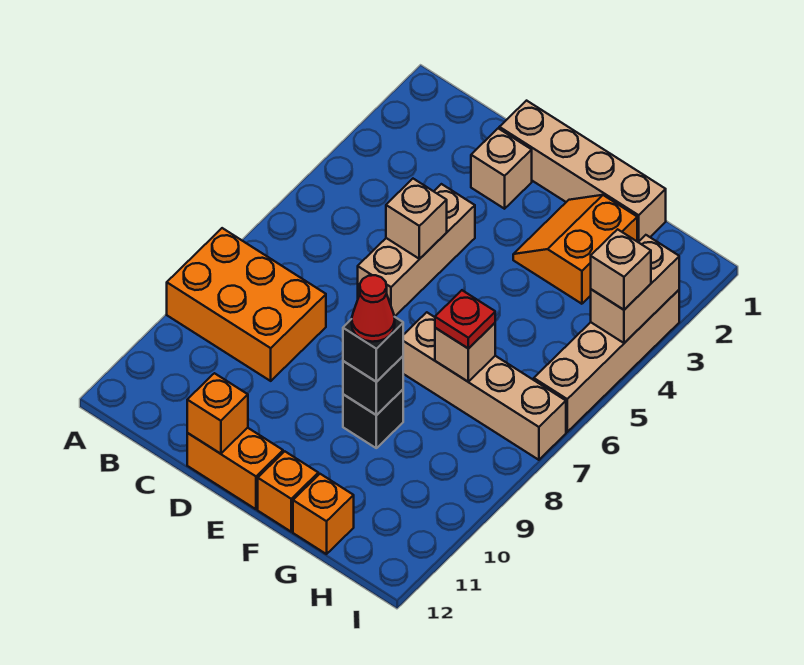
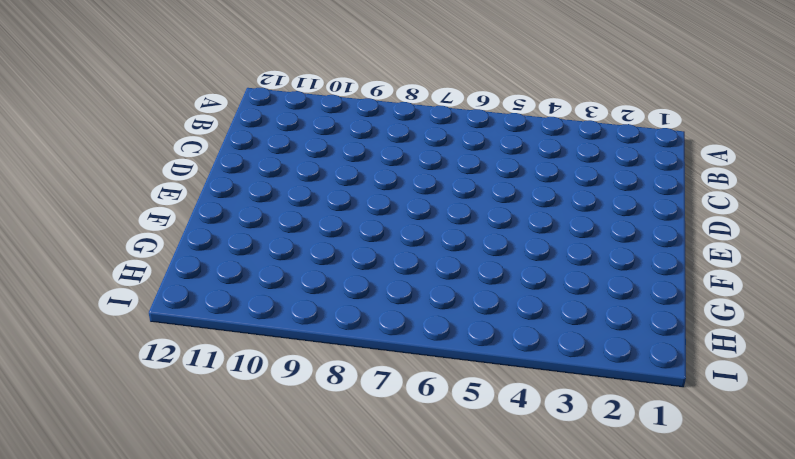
none -> orange brick A8:C9 level 1
none -> tan brick D1:G1 level 1
none -> tan brick D2 level 1

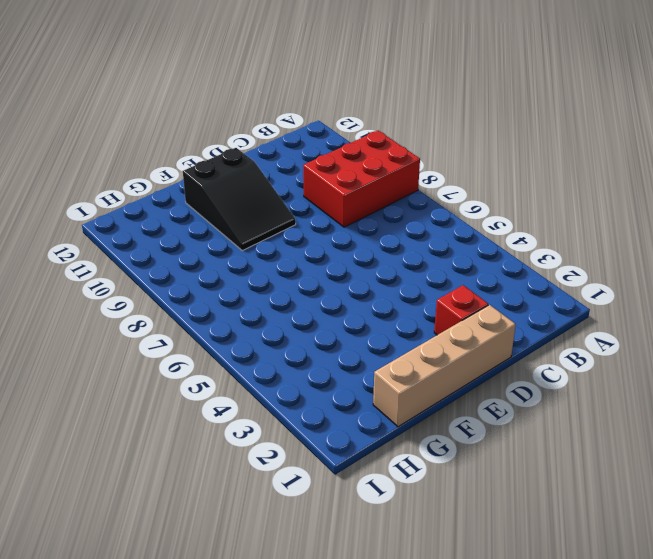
red brick A8:C9 level 1 -> orange brick A8:C9 level 1
red brick D2 level 1 -> tan brick D2 level 1
black slope E9:F11 level 1 top 11 -> black brick F9 level 1
none -> tan brick D4:D6 level 1
none -> orange brick D12:E12 level 1
none -> orange slope F2:G3 level 1 top G

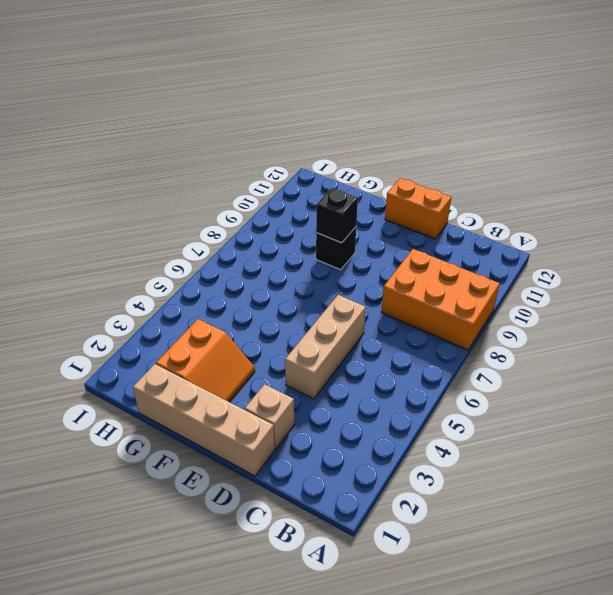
none -> tan brick F7:I7 level 1
none -> orange brick F12 level 1
none -> orange brick G12 level 1

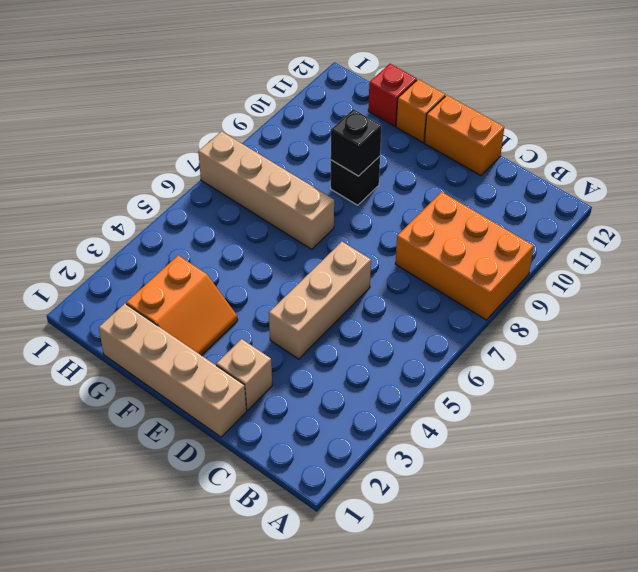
red brick G12 level 1 -> orange brick G12 level 1
none -> tan brick I3:I6 level 1
none -> tan brick D5 level 2
none -> orange brick D12 level 2

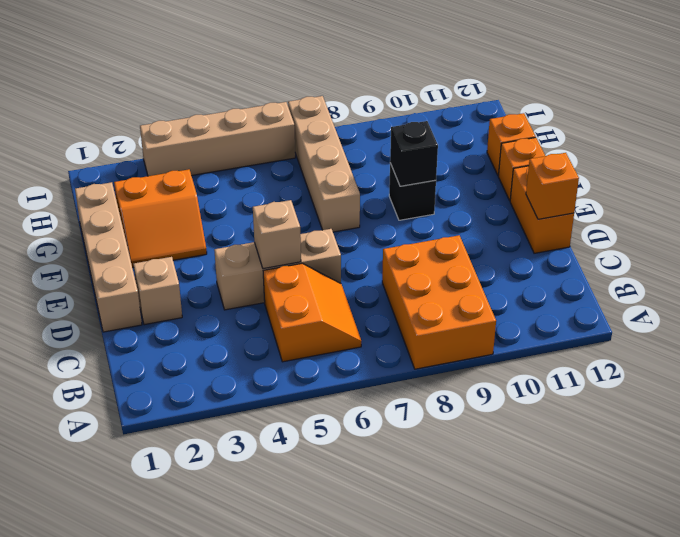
orange slope B5:C6 level 1 top 5 -> none
none -> tan brick G7 level 2
none -> tan brick I3:I4 level 2
none -> black brick F9 level 3

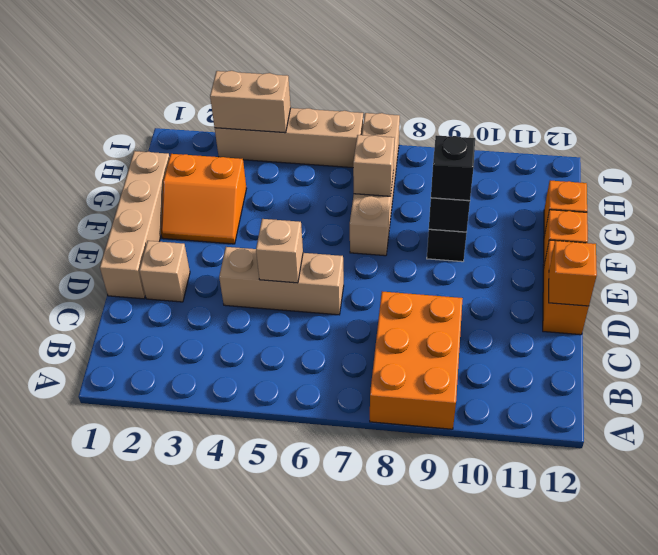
none -> red plate G7 level 3
none -> tan brick I4 level 3
none -> red cone F9 level 4

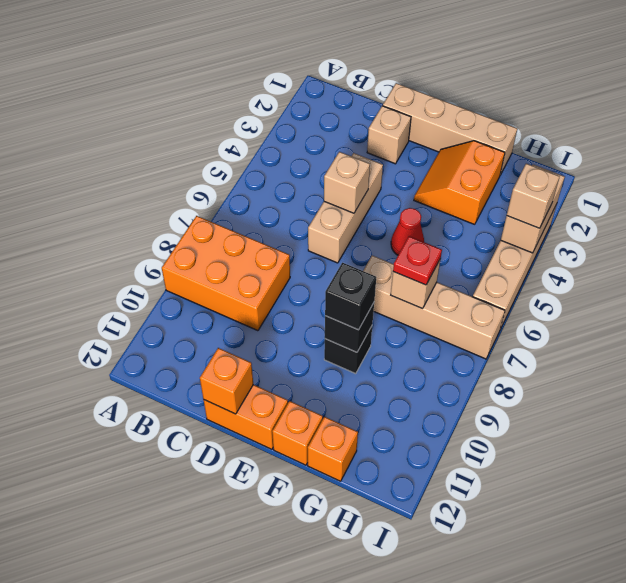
red cone F5 level 1 -> red cone F9 level 4

